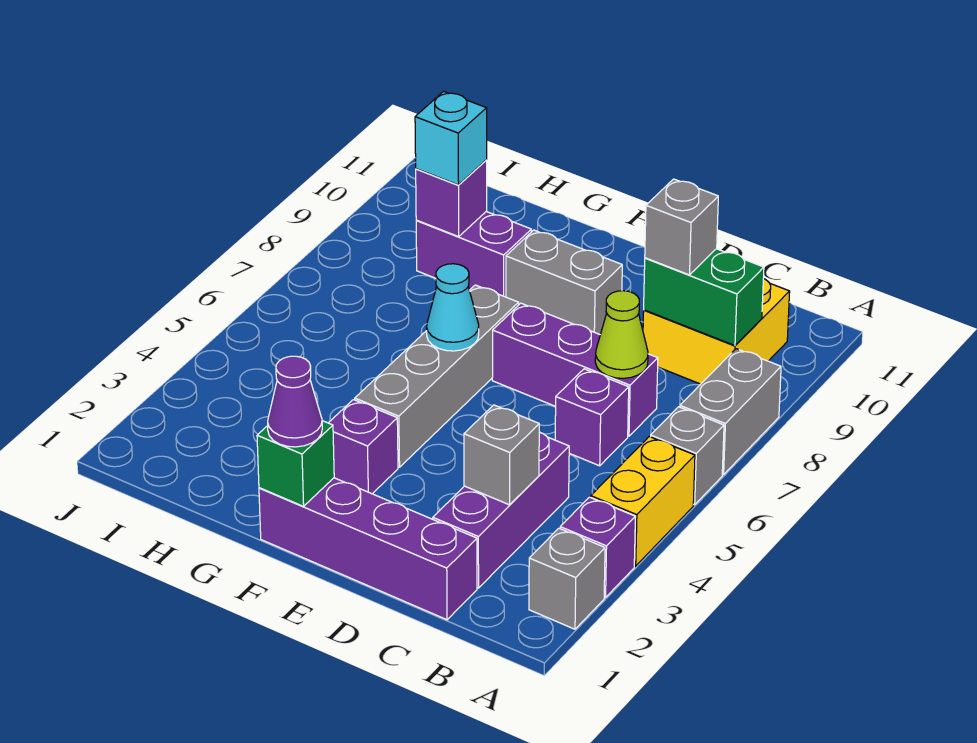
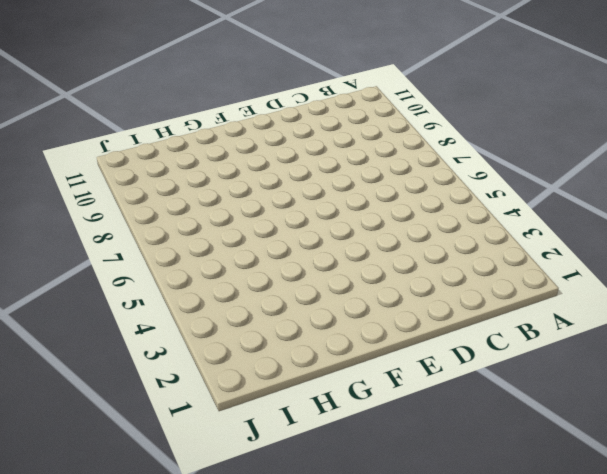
none -> grey brick A2 level 1
none -> purple brick A3 level 1
none -> yellow brick A4:A5 level 1

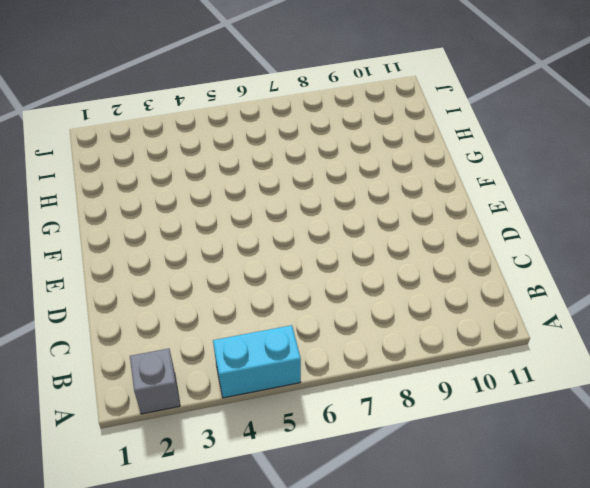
cyan brick A4:A5 level 1 -> yellow brick A4:A5 level 1
none -> purple brick A3 level 1
none -> grey brick A6 level 1
none -> grey brick A7:A8 level 1

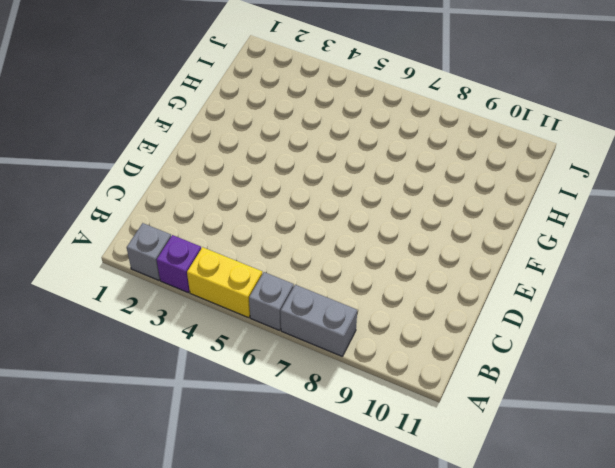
none -> yellow brick B9:C10 level 1
none -> purple brick C1:F1 level 1
none -> purple brick C2:C4 level 1

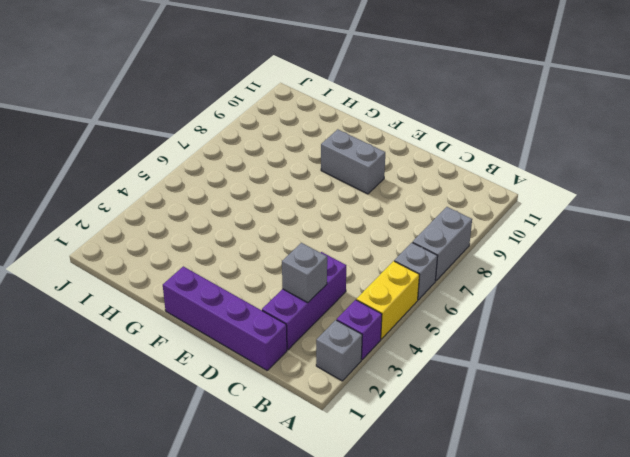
none -> yellow brick B9:C10 level 1
none -> purple brick C6 level 1
none -> purple brick C7:E7 level 1

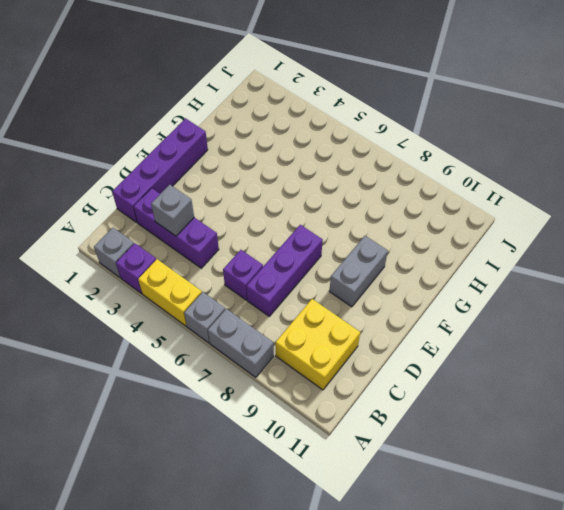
none -> purple brick F3 level 1
none -> grey brick F4:F7 level 1
none -> purple brick G9:H9 level 1

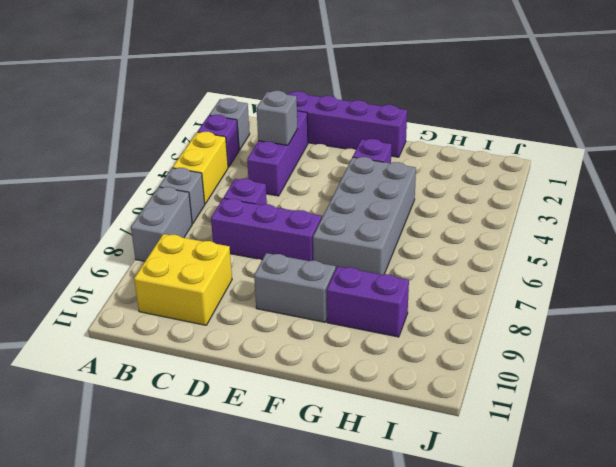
grey brick F4:G7 level 1 -> grey brick F4:F7 level 1
none -> green brick B9:C9 level 2
none -> lime cone C7 level 2
none -> green brick F1 level 2

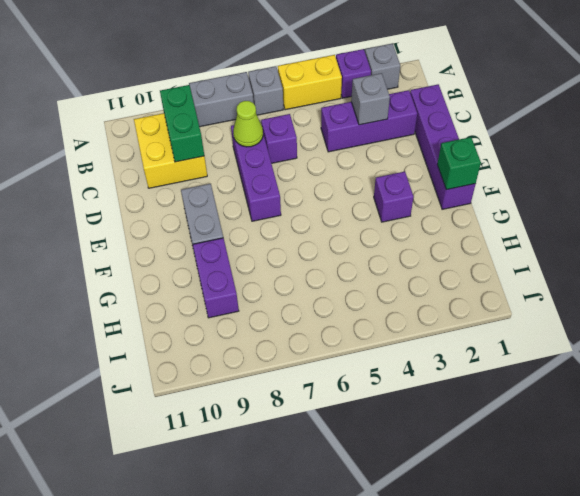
none -> grey brick F4:F7 level 1
none -> cyan cone F6 level 2
none -> purple brick H9 level 2

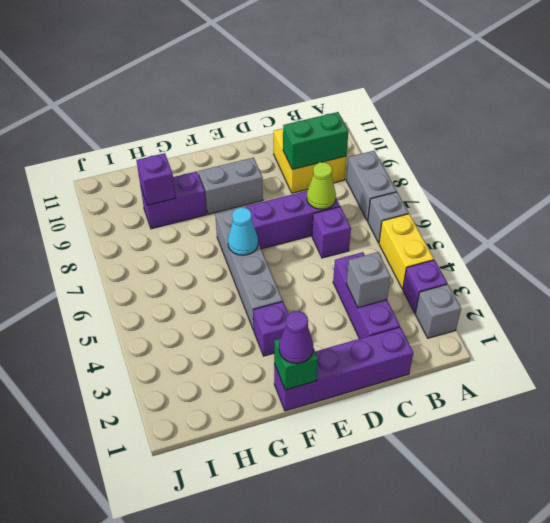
none -> grey brick C9 level 3
none -> cyan brick H9 level 3

